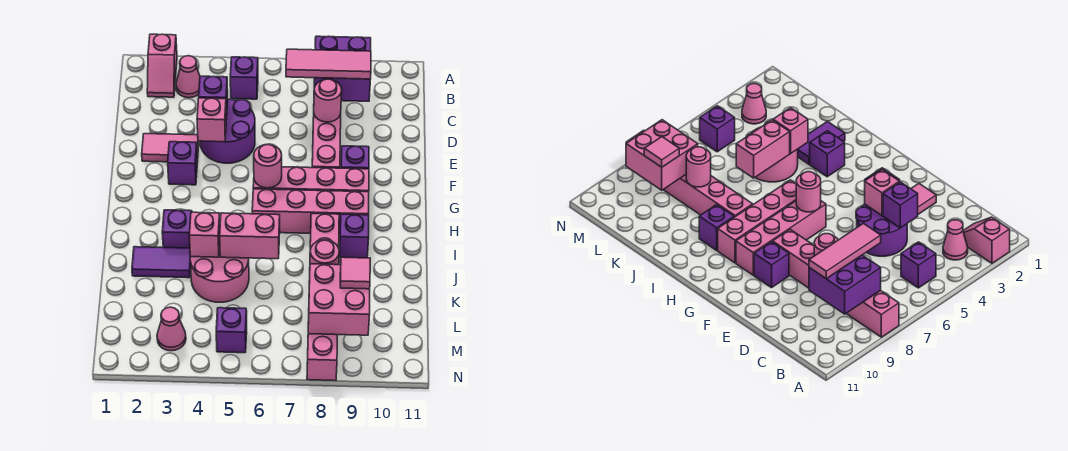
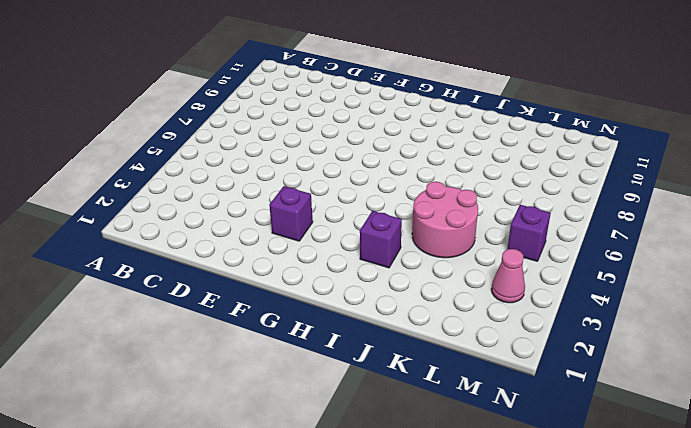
none -> pink slope A2:B2 level 1 top A
none -> pink brick A8:F8 level 1
none -> pink cone B3 level 1

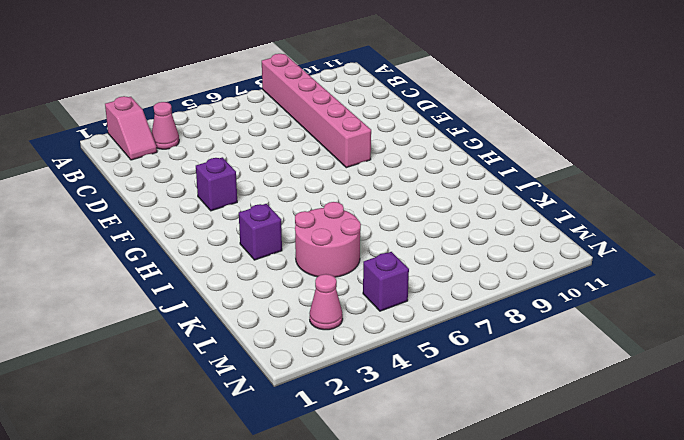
none -> purple brick B5 level 1
none -> purple round brick D4:E5 level 1
none -> pink tile E2:E3 level 1

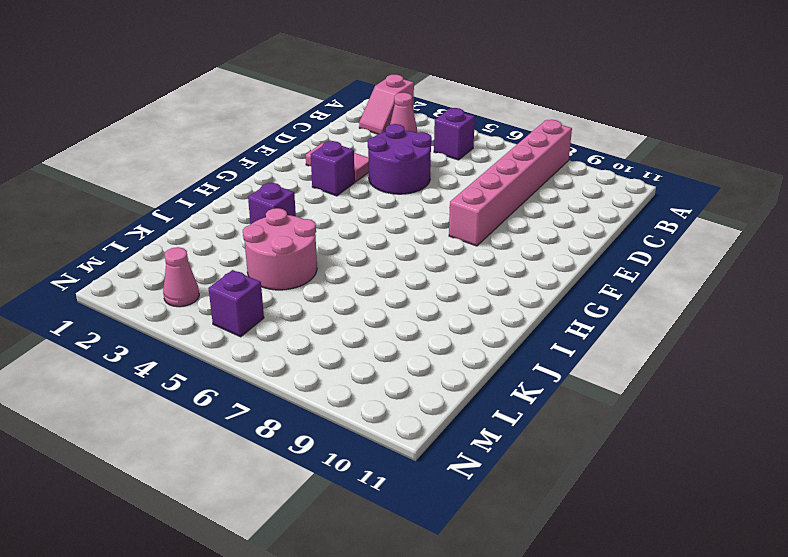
none -> purple brick F9 level 1
none -> pink brick G6:G9 level 1
none -> pink brick H6:H9 level 1

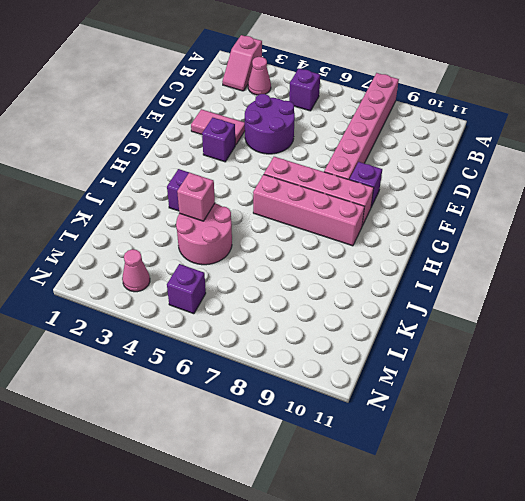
none -> pink brick I8:N8 level 1
none -> purple brick I9 level 1
none -> purple tile J2:J3 level 1

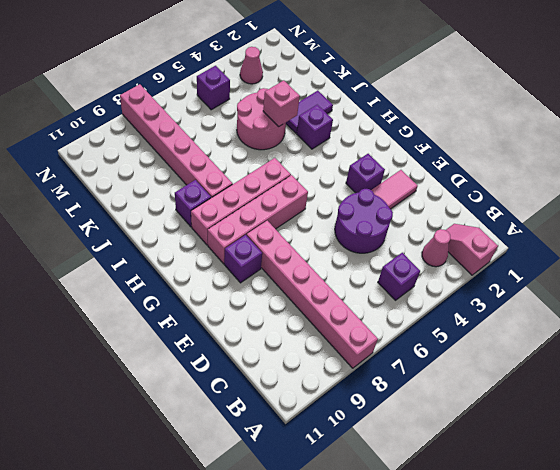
none -> purple brick B8:C9 level 2
none -> purple brick D4 level 2
none -> pink round brick D8 level 2

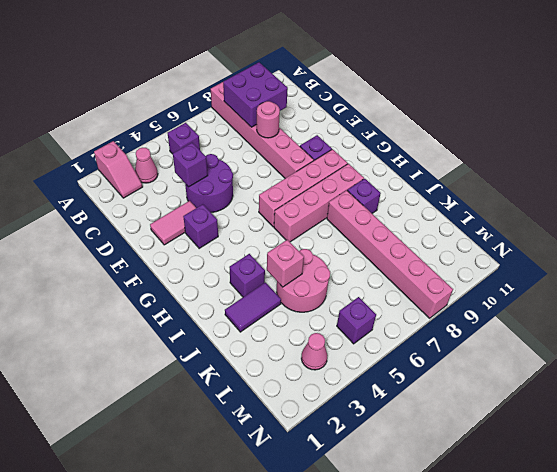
none -> pink brick E4 level 2
none -> pink round brick G6 level 2
none -> pink brick J5:J6 level 2

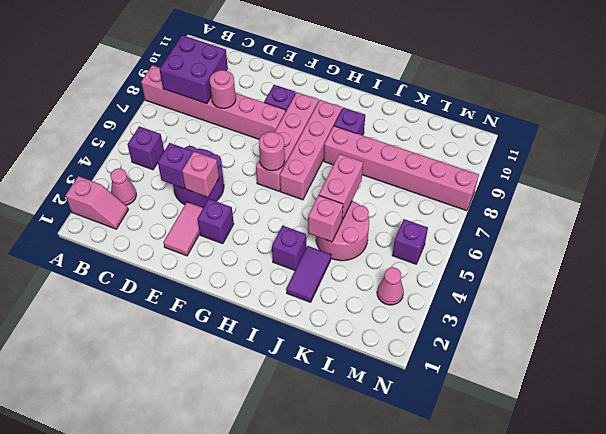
none -> pink round brick K8 level 2
none -> pink brick L8:M9 level 2
none -> pink tile C7:C9 level 3

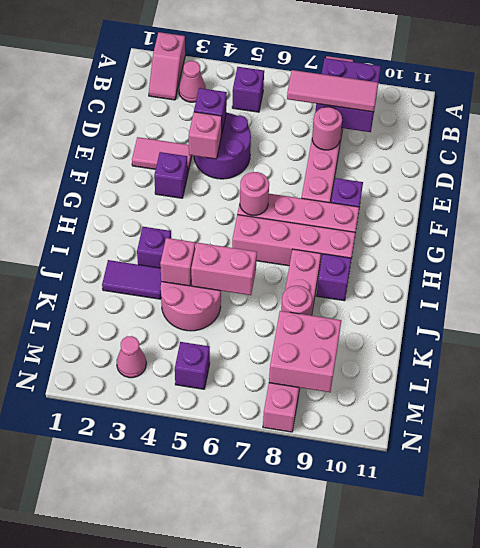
none -> pink tile L9 level 3

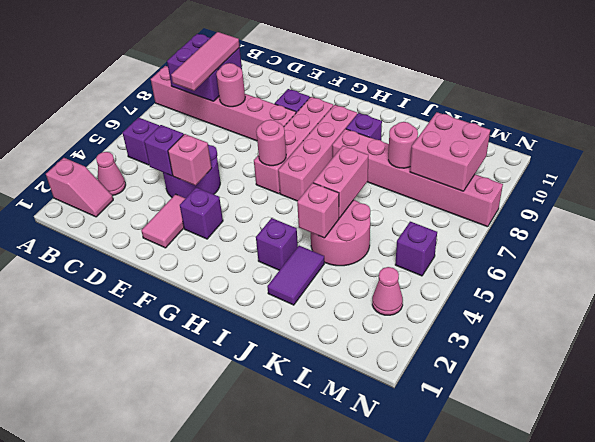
none -> pink tile L9 level 3

